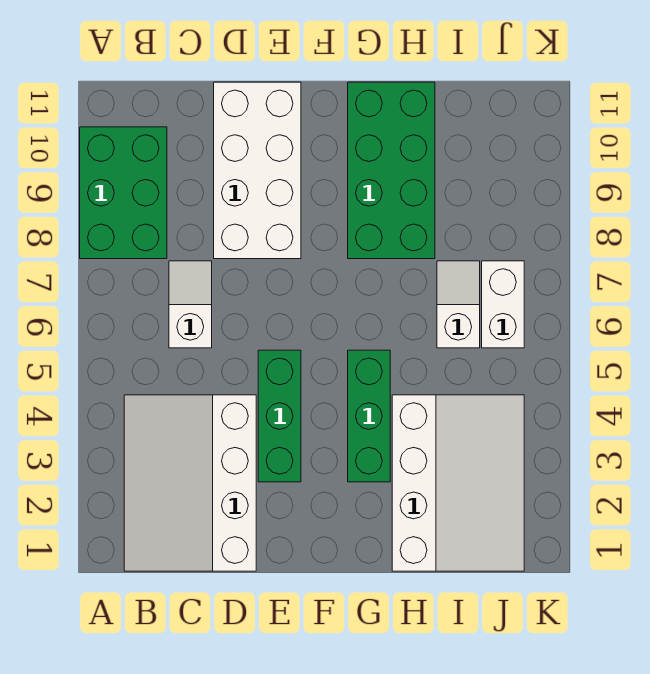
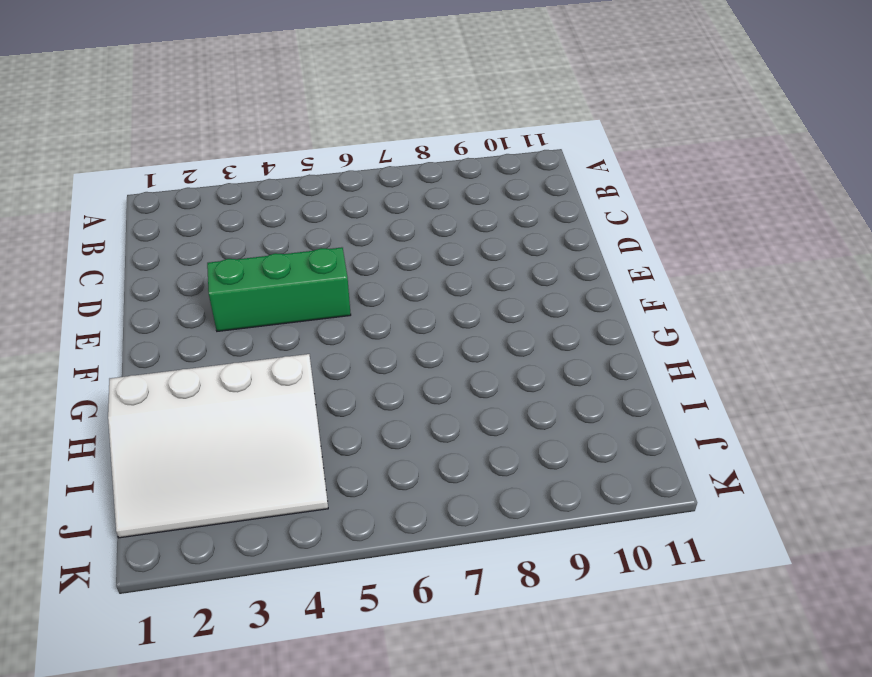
none -> green brick A8:B10 level 1
none -> white slope B1:D4 level 1 top D

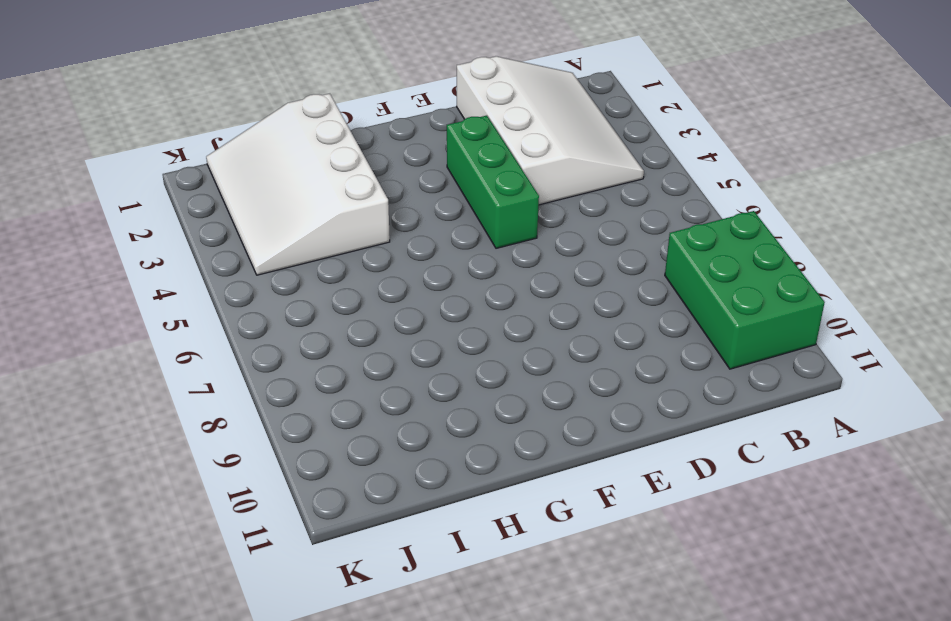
none -> white slope C6:C7 level 1 top 6
none -> white brick D8:E11 level 1

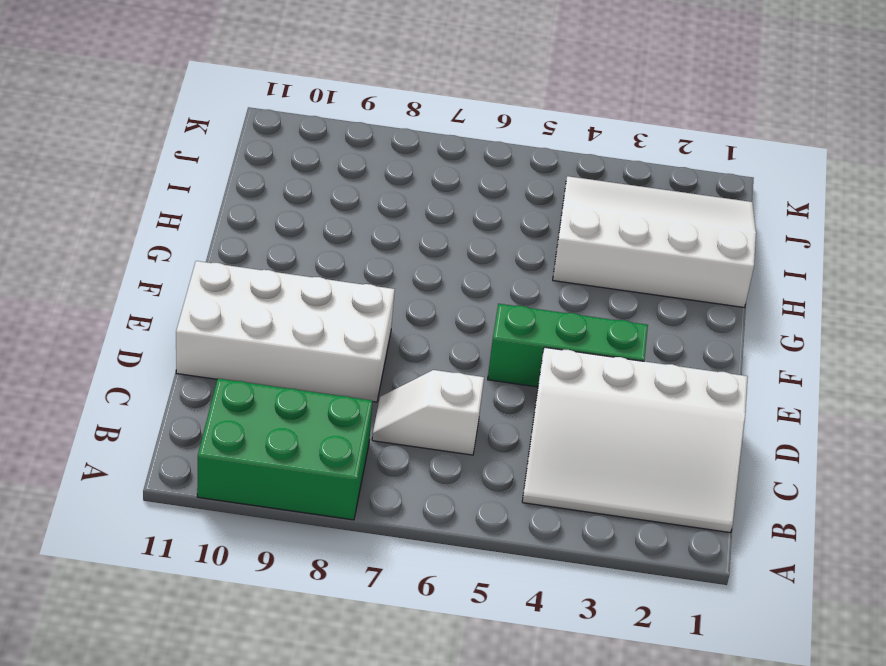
none -> green brick G3:G5 level 1
none -> green brick G8:H11 level 1

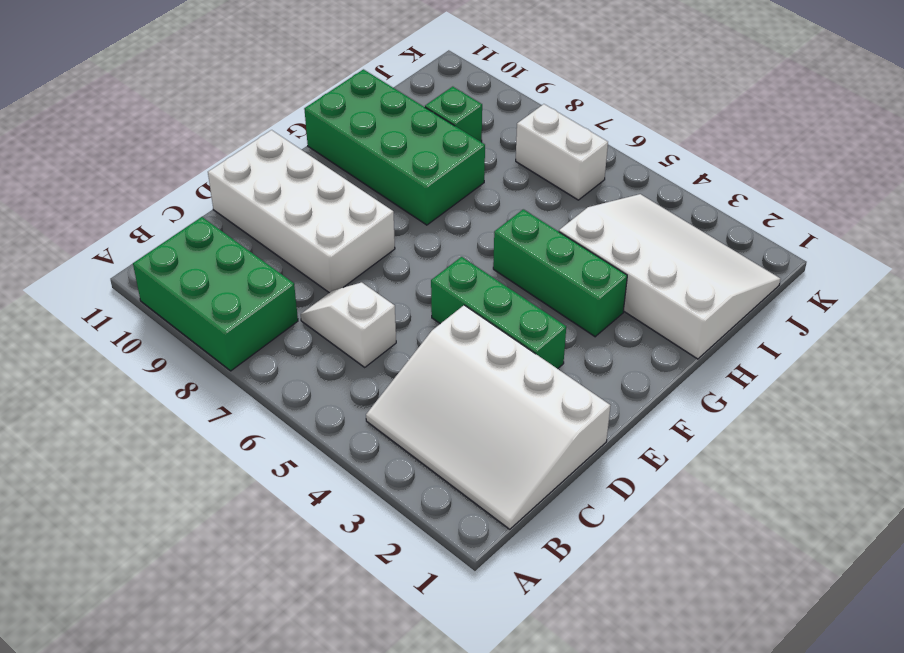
green brick I9 level 1 -> none
none -> white slope I6:I7 level 1 top 6

